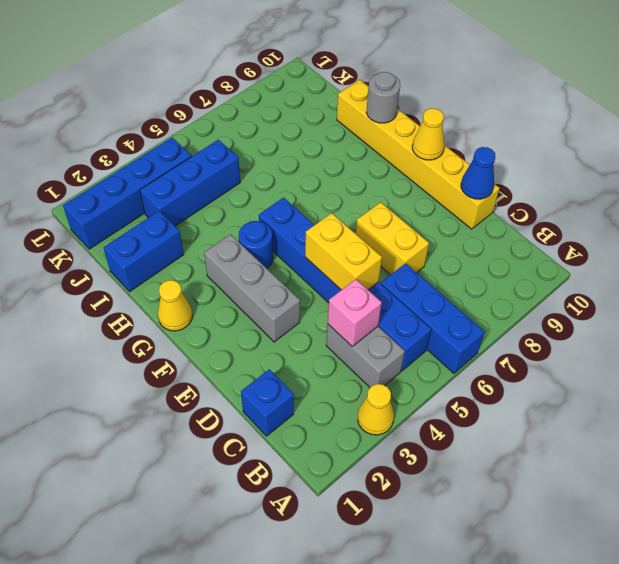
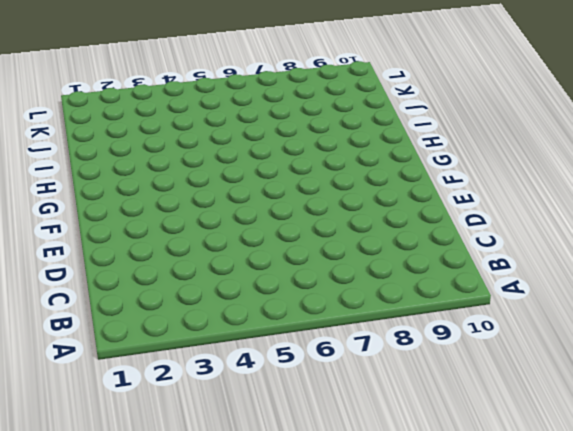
none -> yellow cone A3 level 1
none -> blue brick A6:C6 level 1
none -> grey brick B4:C4 level 1

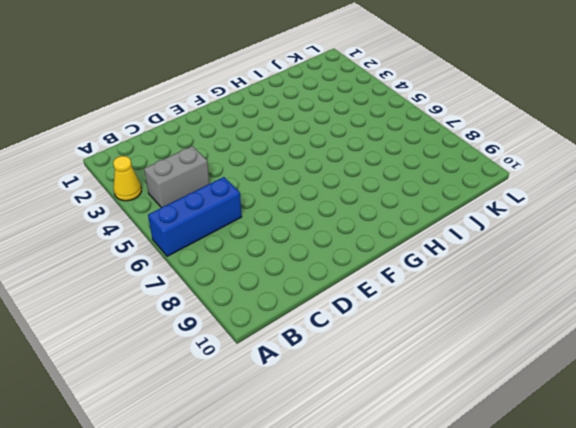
none -> blue brick B5:G5 level 1
none -> blue brick C1 level 1
none -> yellow brick D7:E7 level 1

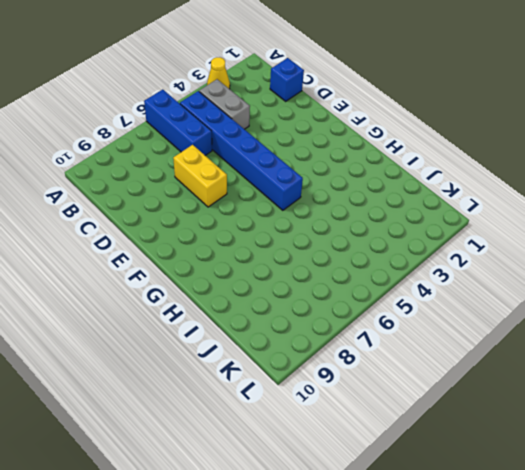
none -> yellow brick D10:I10 level 1
none -> grey brick E3:G3 level 1
none -> yellow cone G1 level 1

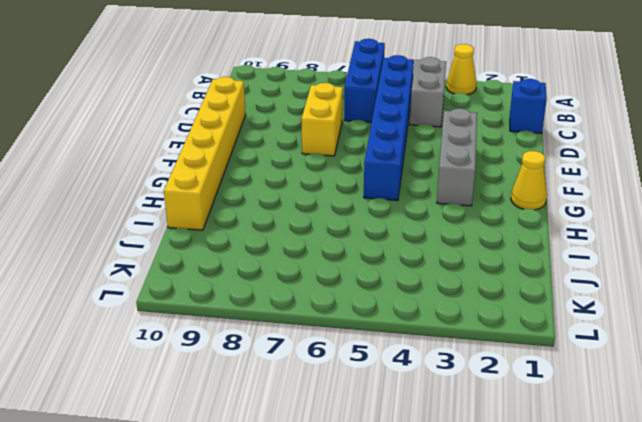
none -> blue round brick G4 level 1
none -> blue brick I1:I2 level 1
none -> blue brick J3:J5 level 1

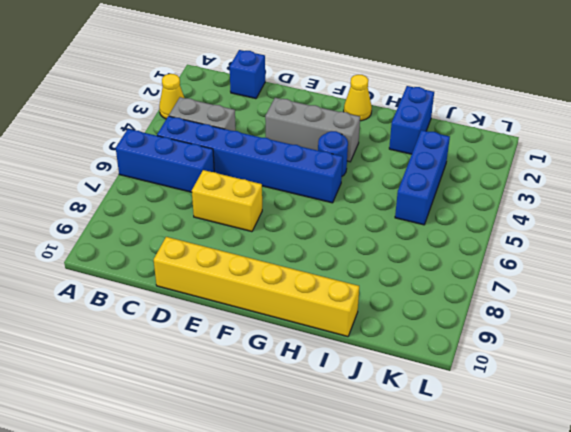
none -> blue brick K1:K4 level 1
none -> pink brick C4 level 2
none -> yellow brick D5:E5 level 2

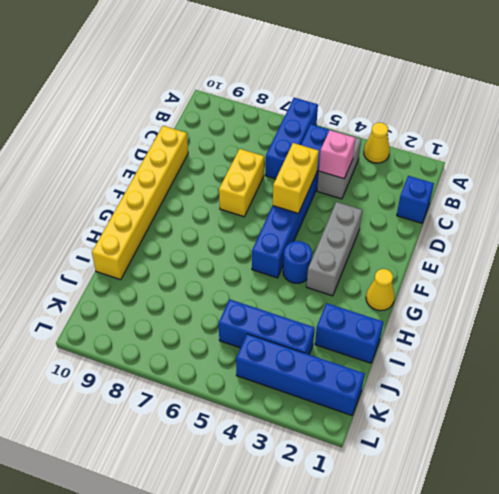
none -> blue cone D10 level 2
none -> yellow cone F10 level 2
none -> grey round brick H10 level 2

